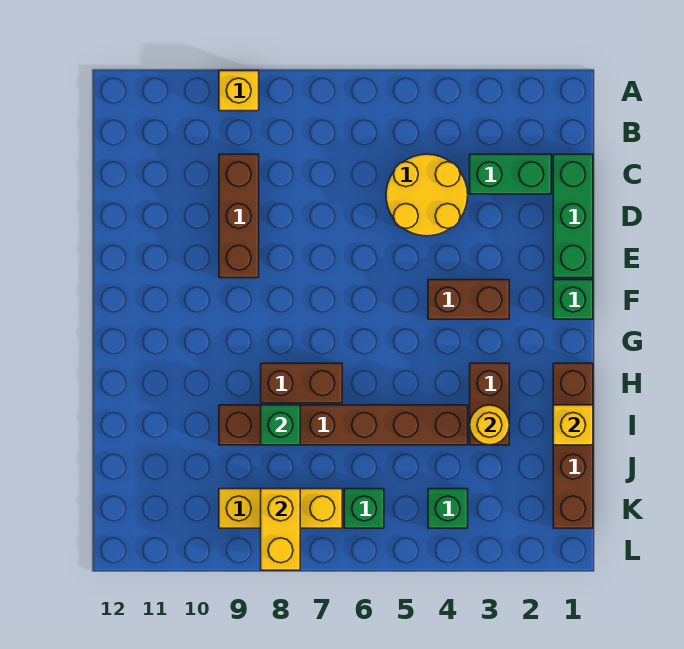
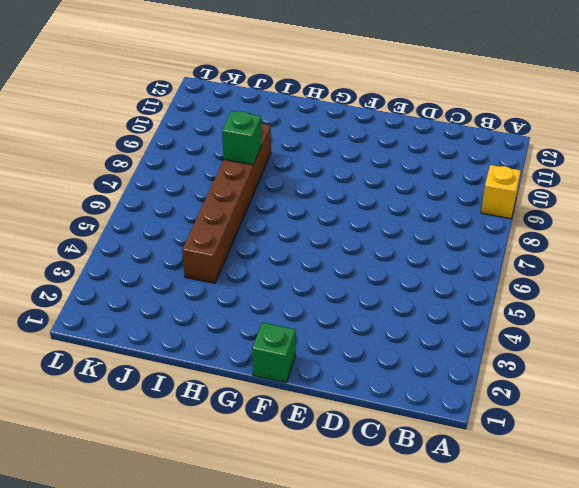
none -> green brick C1:E1 level 1
none -> green brick C2:C3 level 1
none -> yellow round brick C4:D5 level 1

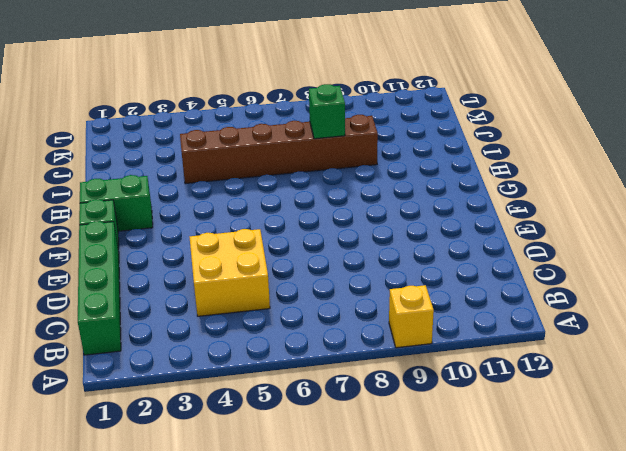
green brick B1:E1 level 1 -> green brick C1:E1 level 1
yellow brick C4:D5 level 1 -> yellow round brick C4:D5 level 1
green brick G1:G2 level 1 -> green brick C2:C3 level 1
none -> brown brick C9:E9 level 1
none -> brown brick F3:F4 level 1
none -> brown brick H1:K1 level 1

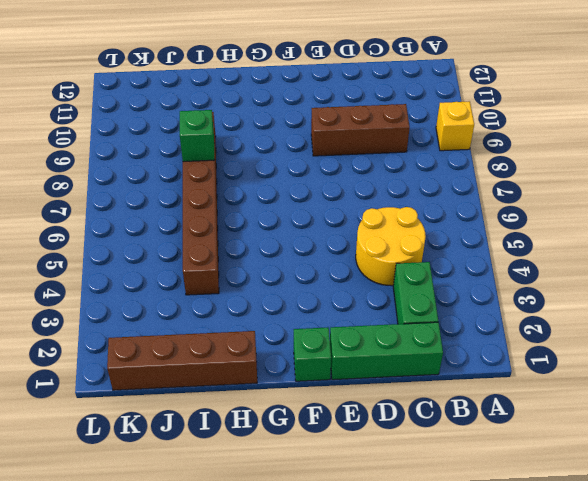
none -> brown brick F3:F4 level 1
none -> brown brick H3:I3 level 1
none -> brown brick H7:H8 level 1

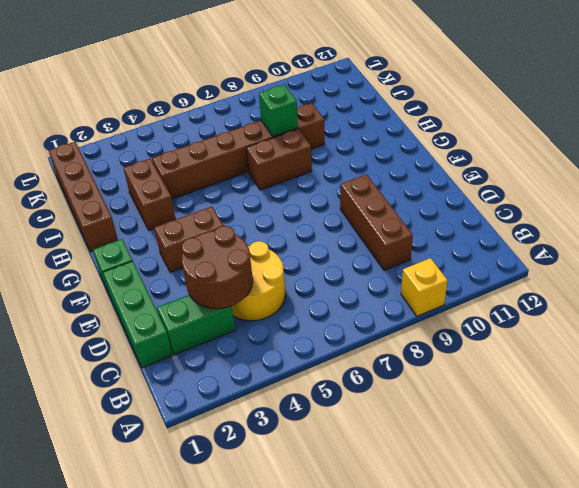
brown round brick C3:D4 level 2 -> none
none -> green brick K4 level 1
none -> green brick K6 level 1
none -> yellow brick K7:K9 level 1

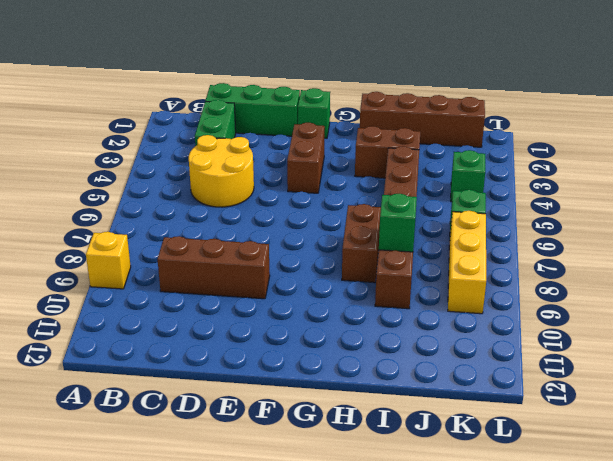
none -> yellow brick I1 level 2
none -> yellow round brick I3 level 2
none -> yellow brick K8:L8 level 2

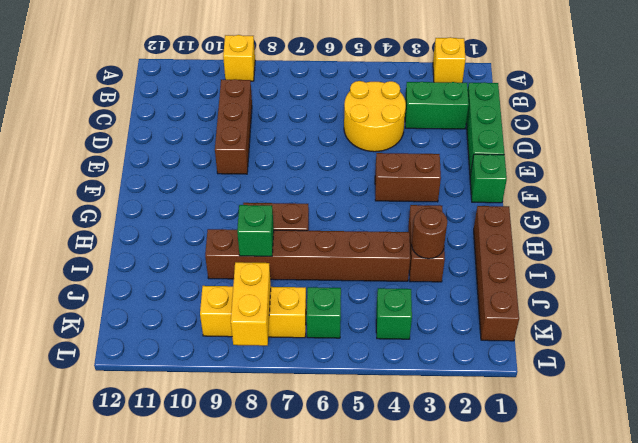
yellow brick A2 level 1 -> yellow brick I1 level 2
brown round brick I3 level 2 -> yellow round brick I3 level 2

